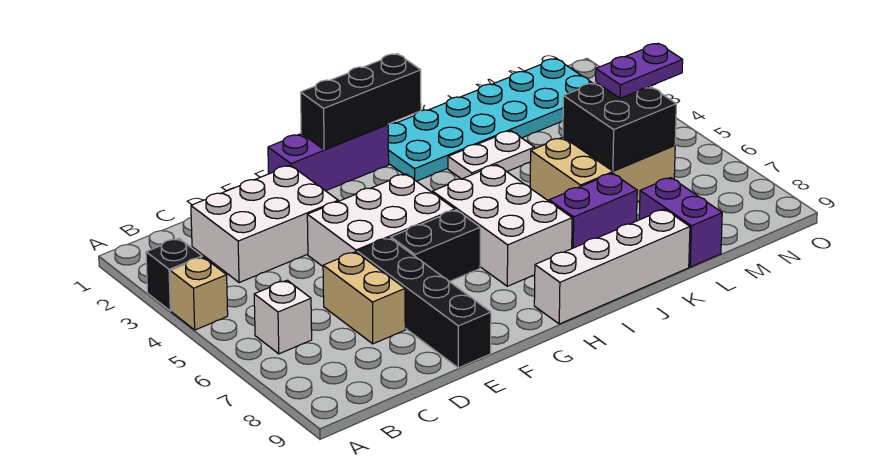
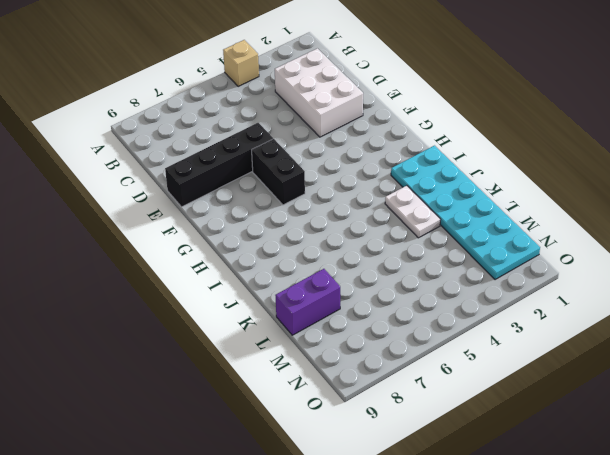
none -> black brick A3 level 1
none -> white brick B6 level 1
none -> tan brick D6:D7 level 1

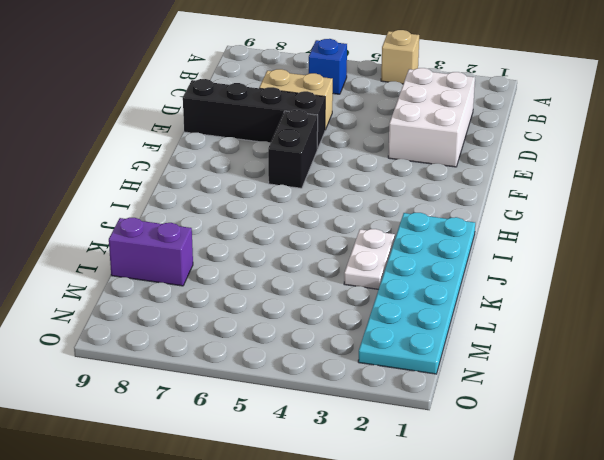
blue brick B6 level 1 -> white brick B6 level 1
none -> black brick A3 level 1
none -> white brick E4:G5 level 1
none -> purple brick F1:H1 level 1

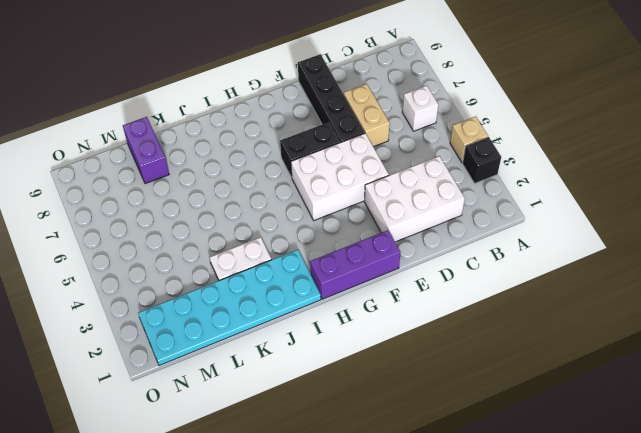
none -> white brick H5:I7 level 1
none -> white brick H9:K9 level 1
none -> purple brick J7:K7 level 1

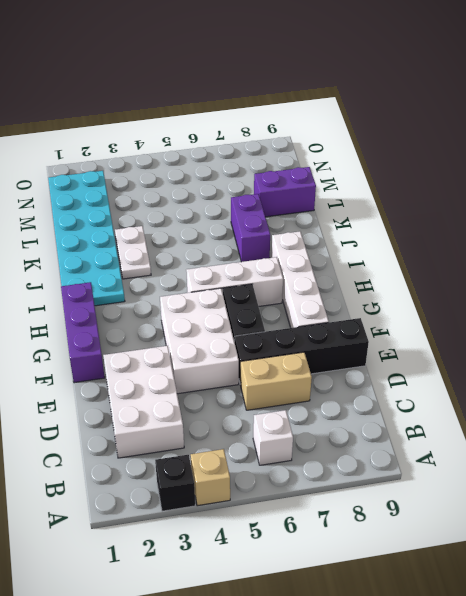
white brick F8:I8 level 1 -> white brick H9:K9 level 1
white brick H5:H7 level 1 -> white brick H5:I7 level 1
none -> tan brick K5:M6 level 1
none -> black brick G1:I1 level 2
none -> black brick L5:M6 level 2

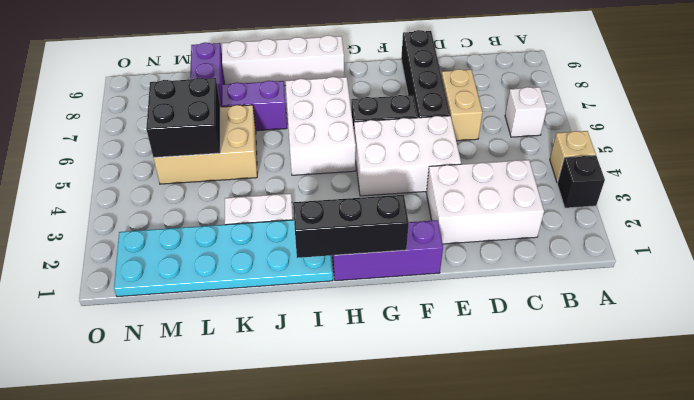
none -> purple plate M5:N5 level 3

